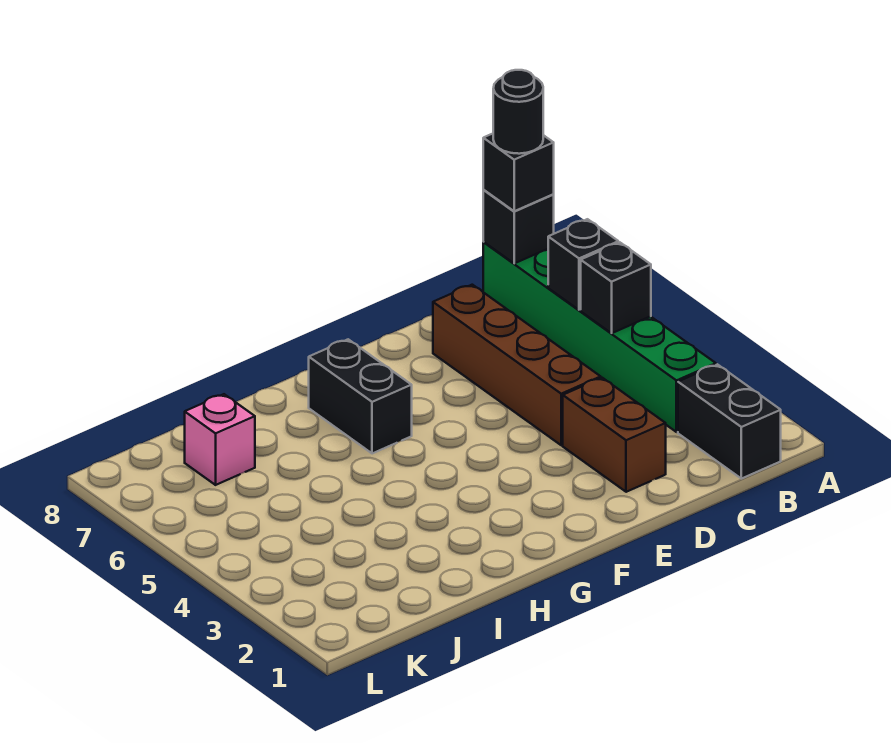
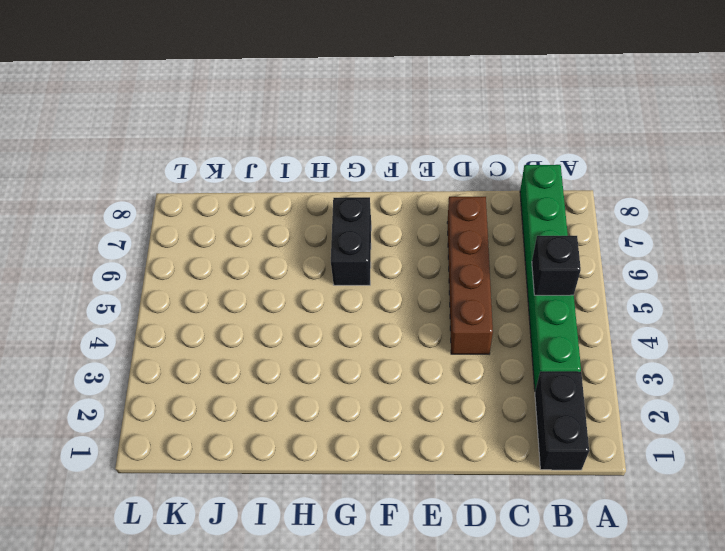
none -> brown brick D2:D3 level 1
none -> pink brick J7 level 1

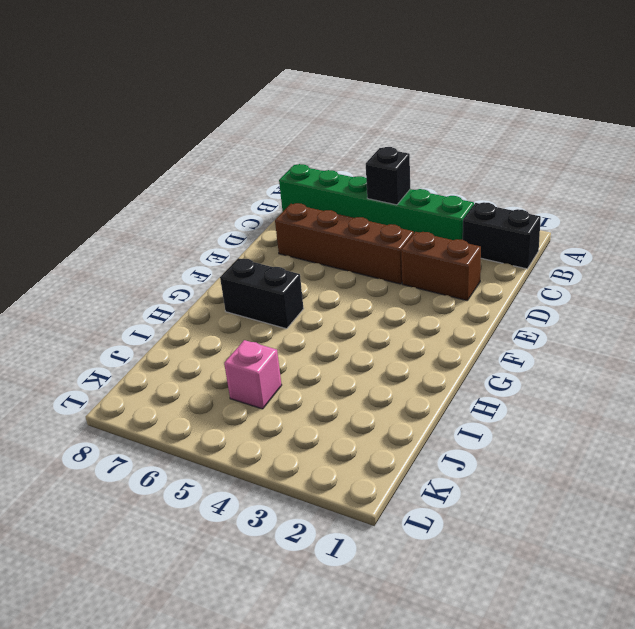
pink brick J5 level 1 -> pink brick J7 level 1
none -> black brick B6 level 2
none -> black brick B8 level 2

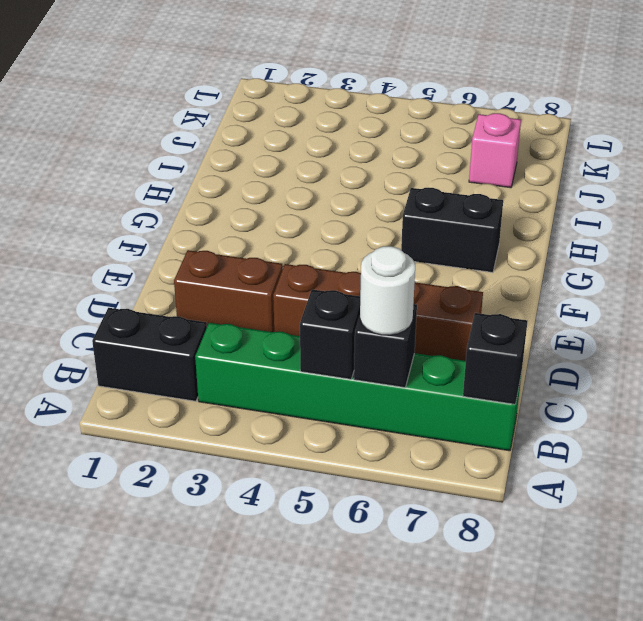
white round brick B6 level 3 -> none
none -> black brick B8 level 3
none -> black round brick B8 level 4

